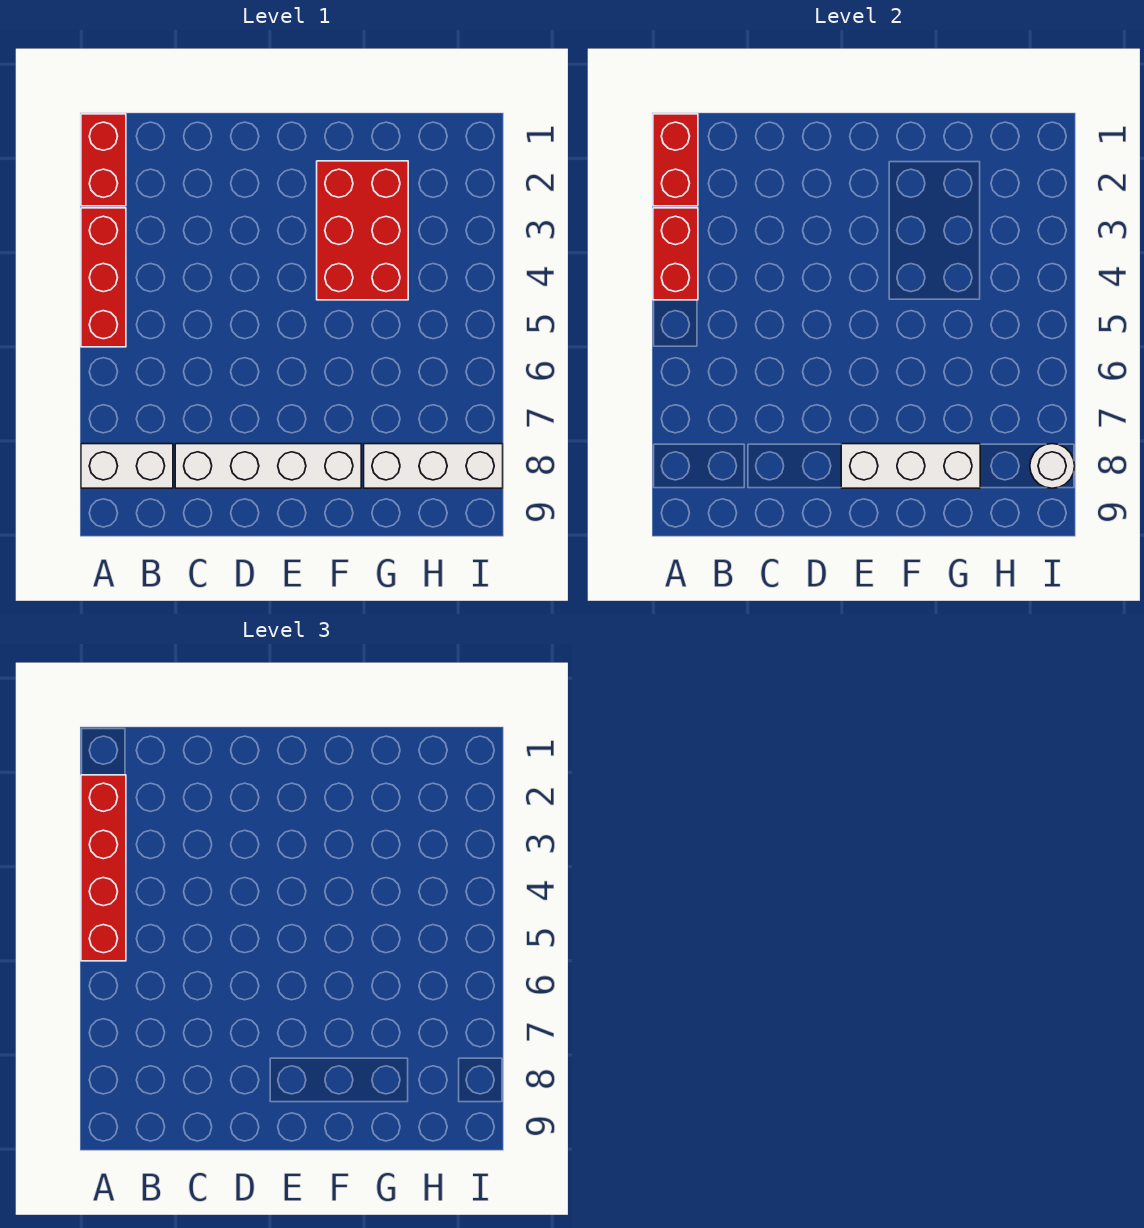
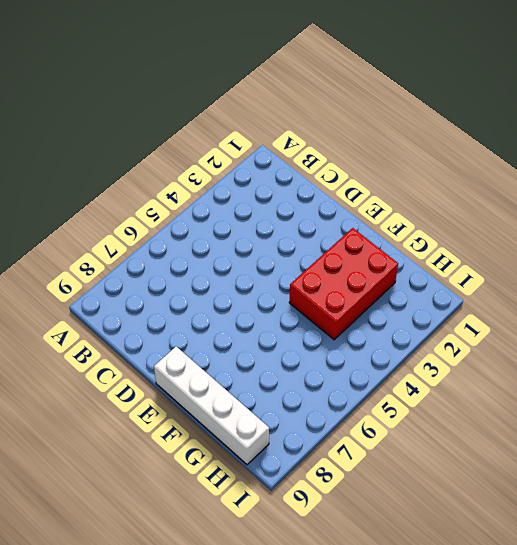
white brick E9:H9 level 1 -> white brick C8:F8 level 1
none -> red brick A1:A2 level 1
none -> red brick A3:A5 level 1

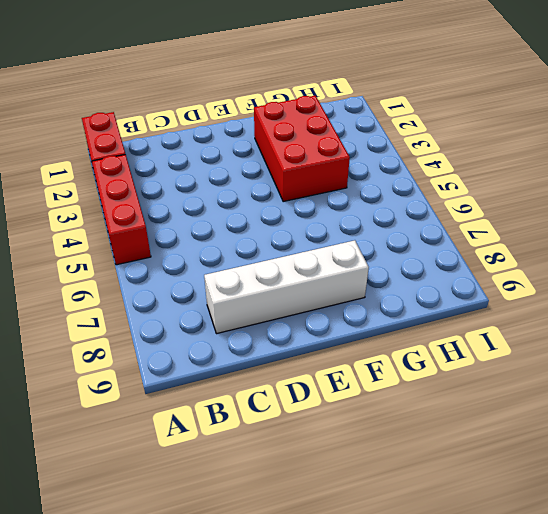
none -> white brick A8:B8 level 1
none -> white brick G8:I8 level 1

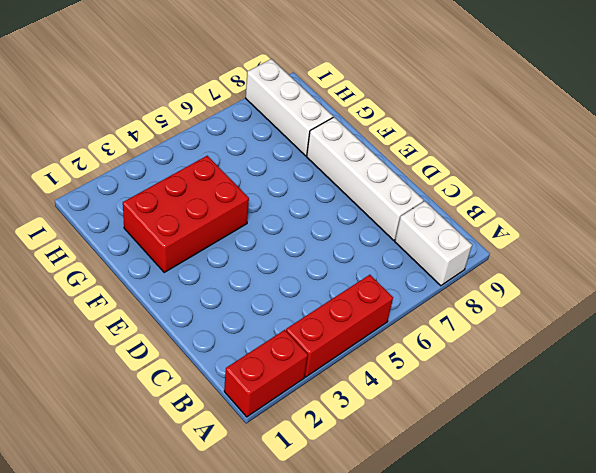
none -> red brick A1:A2 level 2
none -> red brick A3:A4 level 2

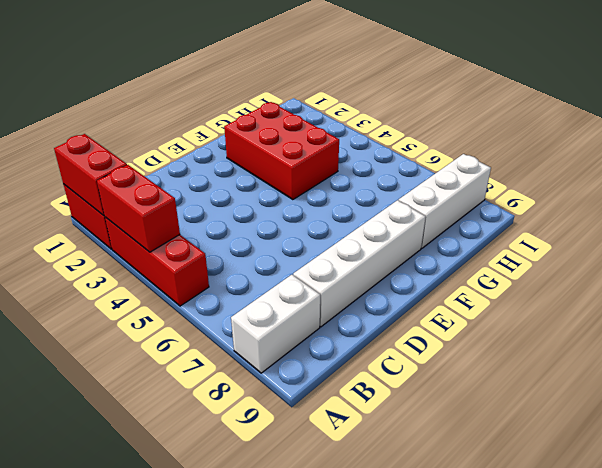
none -> white brick E8:G8 level 2
none -> white round brick I8 level 2

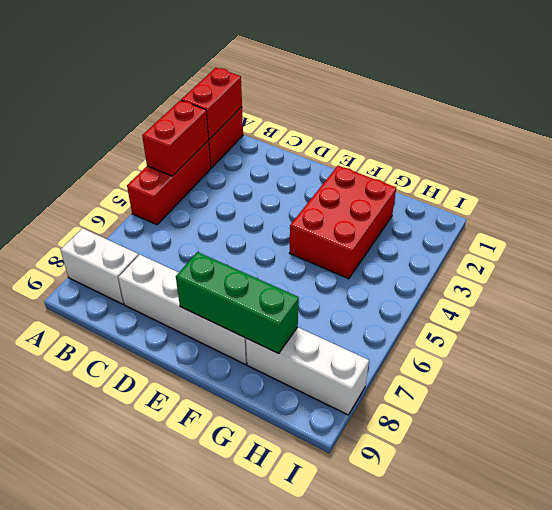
green brick E8:G8 level 2 -> white brick E8:G8 level 2
none -> white round brick I8 level 2
none -> red brick A2:A5 level 3

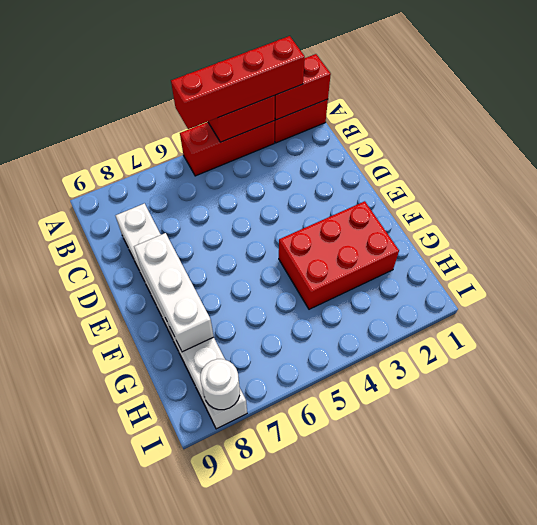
none -> white brick A8:B8 level 1

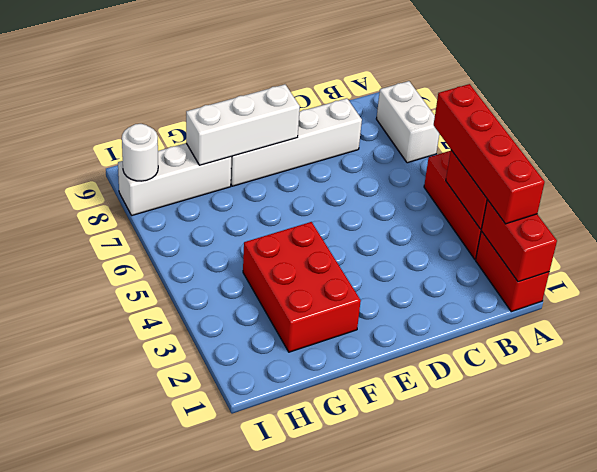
white brick A7:A8 level 1 -> white brick A8:B8 level 1

